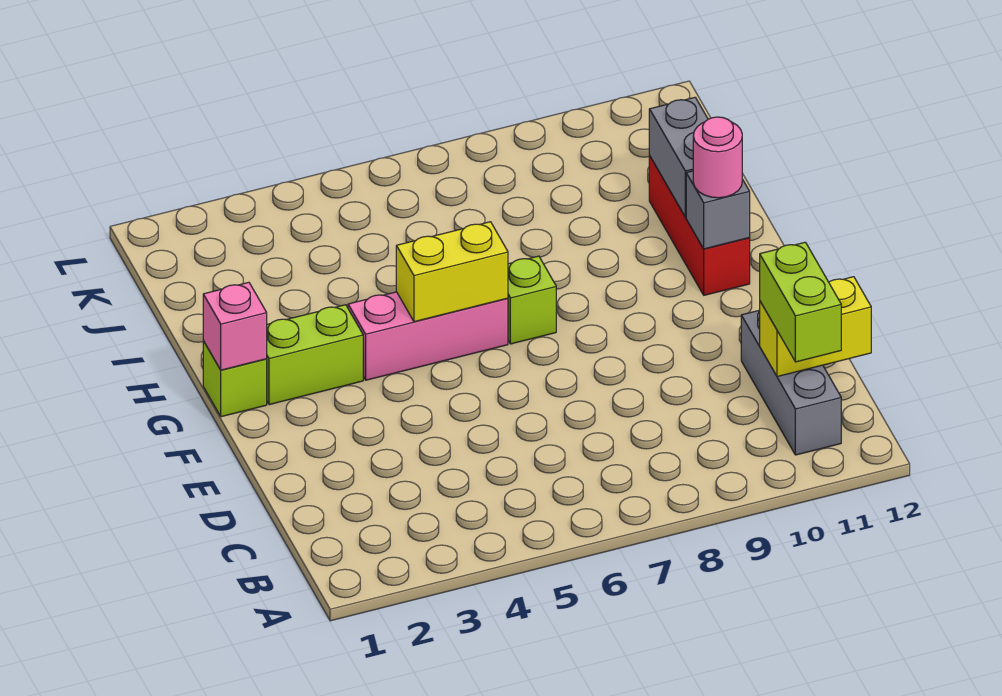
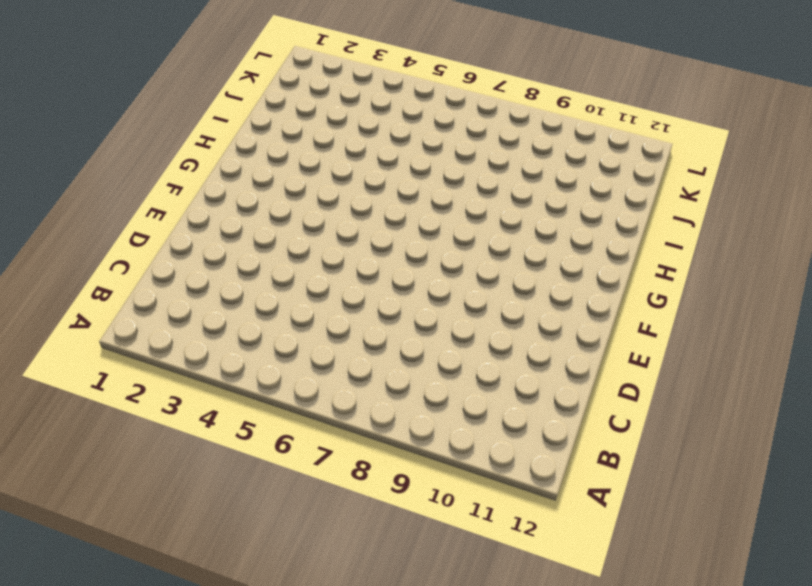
none -> grey brick B11:D11 level 1
none -> lime brick G1 level 1
none -> lime brick G2:G3 level 1

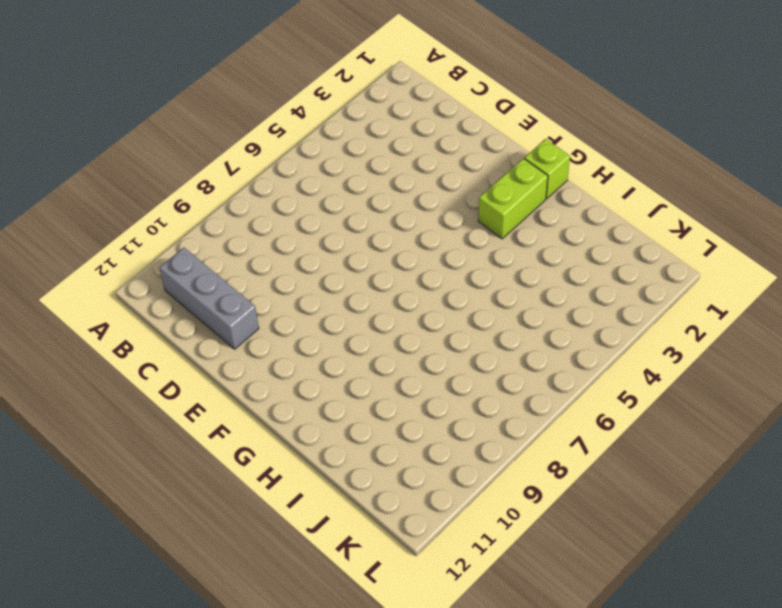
none -> pink brick G4:G6 level 1
none -> lime brick G7 level 1
none -> red brick G11:I11 level 1

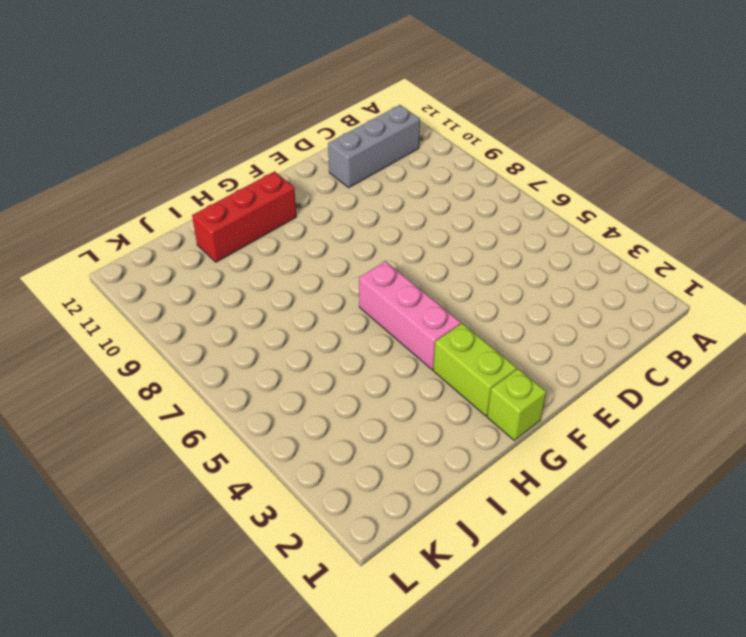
none -> lime brick G7 level 1
none -> yellow brick C11:C12 level 2
none -> pink brick G1 level 2

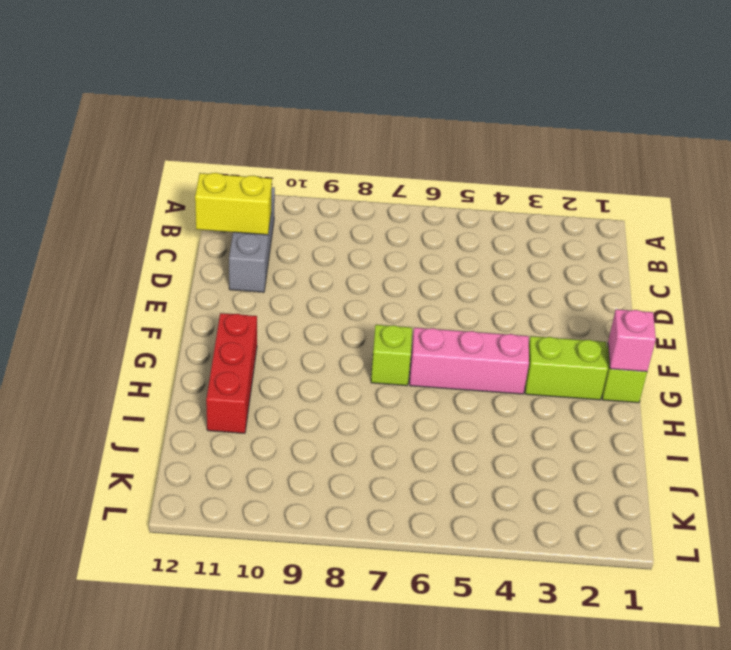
none -> yellow brick G5:G6 level 2
none -> grey brick G11 level 2
none -> grey brick H11:I11 level 2

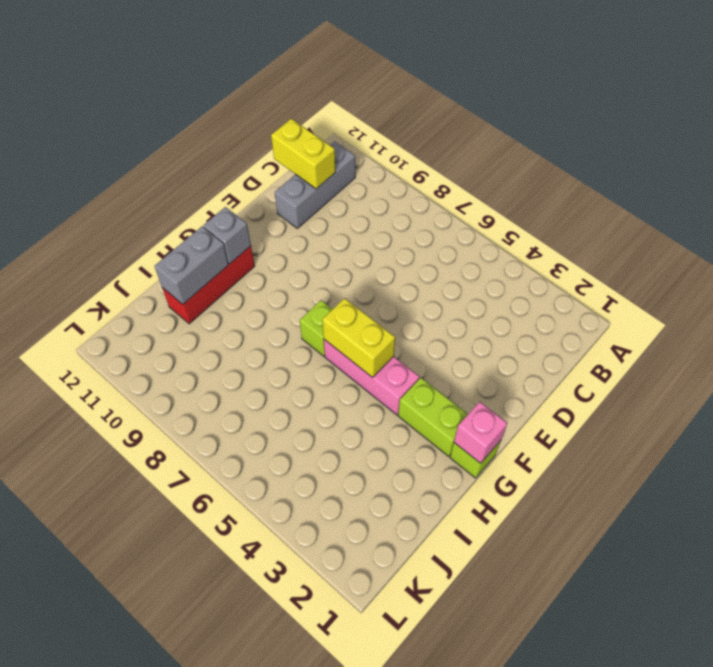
none -> lime brick B11:C11 level 3
none -> pink round brick G11 level 3

